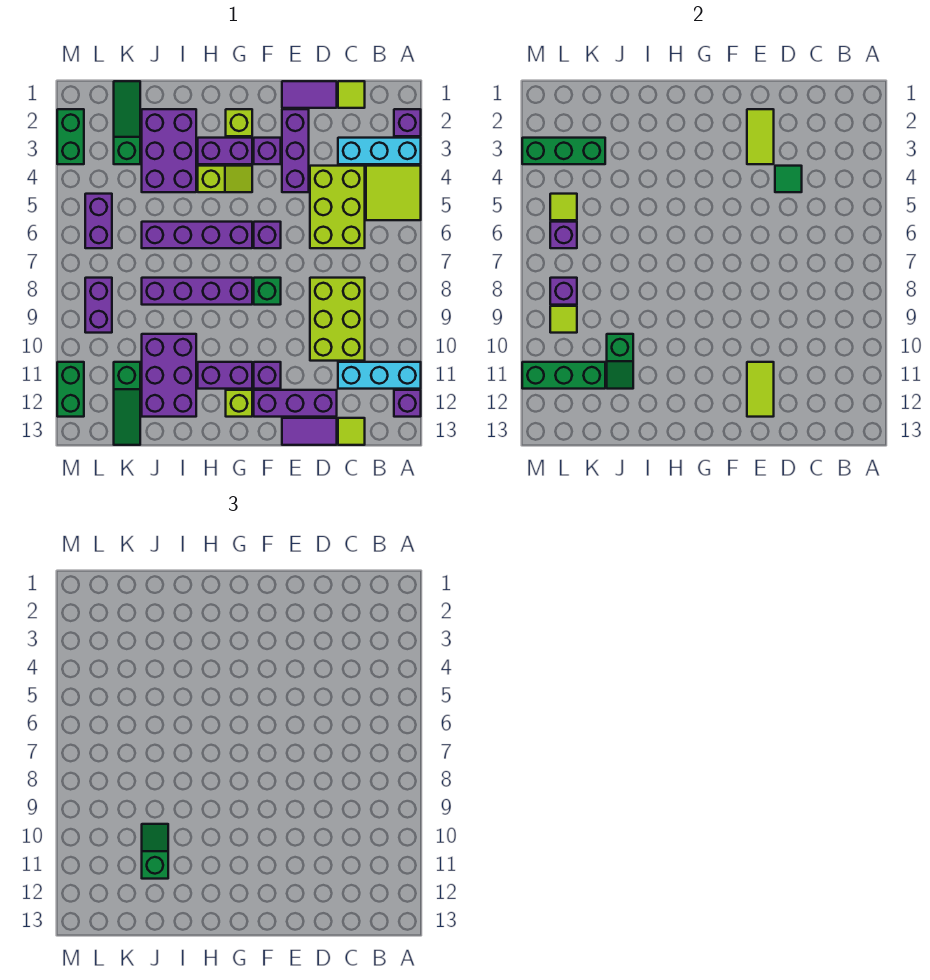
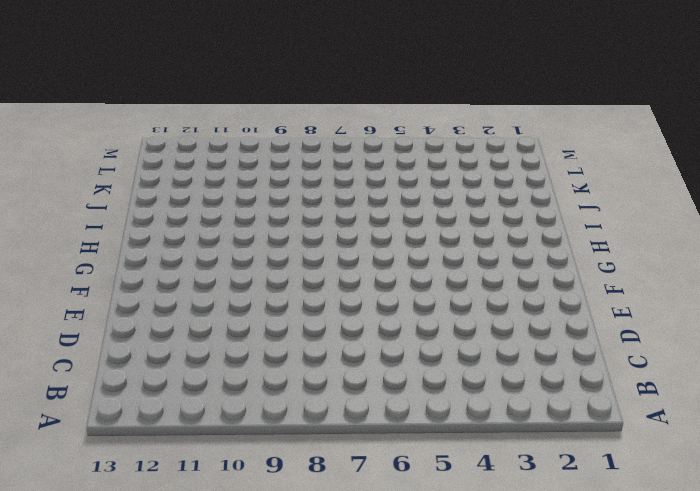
none -> purple brick A2 level 1
none -> cyan brick A3:C3 level 1
none -> lime tile A4:B5 level 1
none -> cyan brick A11:C11 level 1

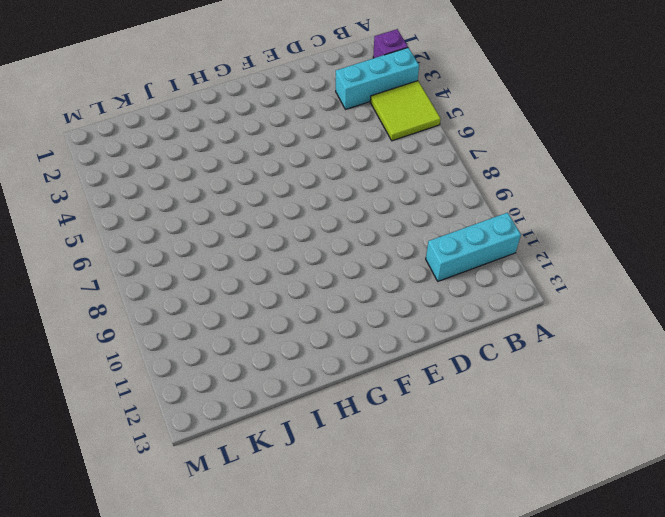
none -> purple brick A12 level 1
none -> lime tile C1 level 1
none -> lime brick C4:D6 level 1
none -> lime brick C8:D10 level 1

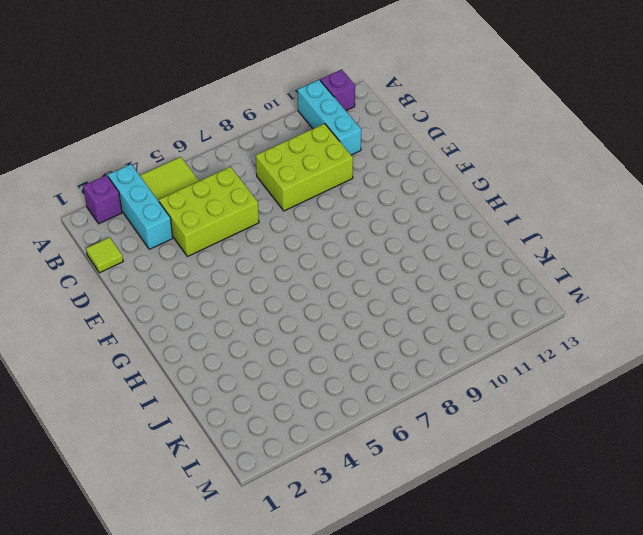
none -> lime tile C13 level 1
none -> purple tile D1:E1 level 1
none -> purple brick D12:F12 level 1
none -> purple tile D13:E13 level 1

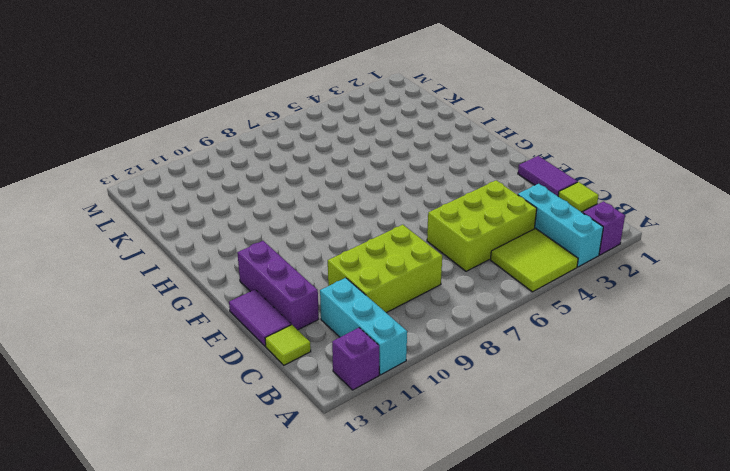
none -> purple brick E2:E4 level 1
none -> purple brick F3 level 1
none -> purple brick F6 level 1
none -> green brick F8 level 1

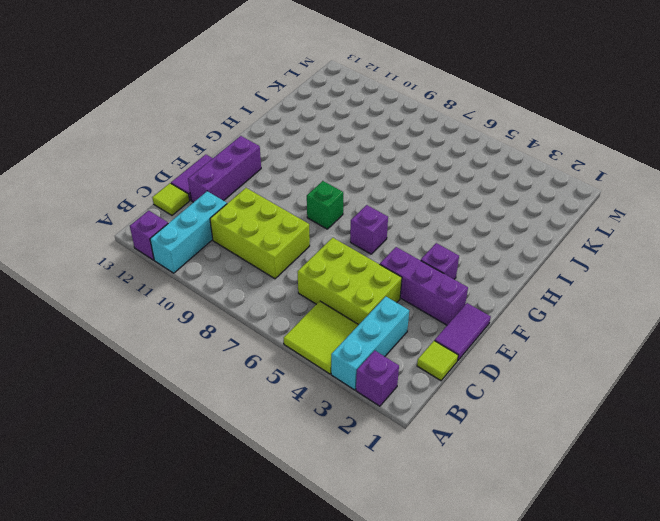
none -> purple brick F11 level 1
none -> lime brick G2 level 1
none -> purple brick G3:H3 level 1
none -> lime slope G4:H4 level 1 top H

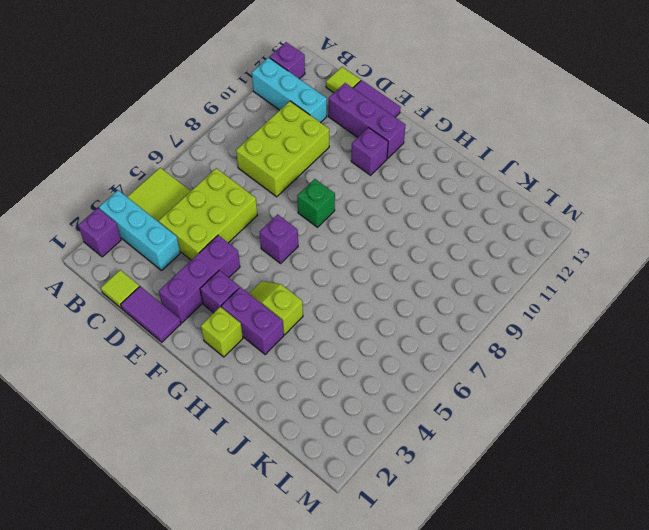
none -> purple brick G6:J6 level 1
none -> purple brick G8:J8 level 1
none -> purple brick G11:H11 level 1
none -> lime brick G12 level 1

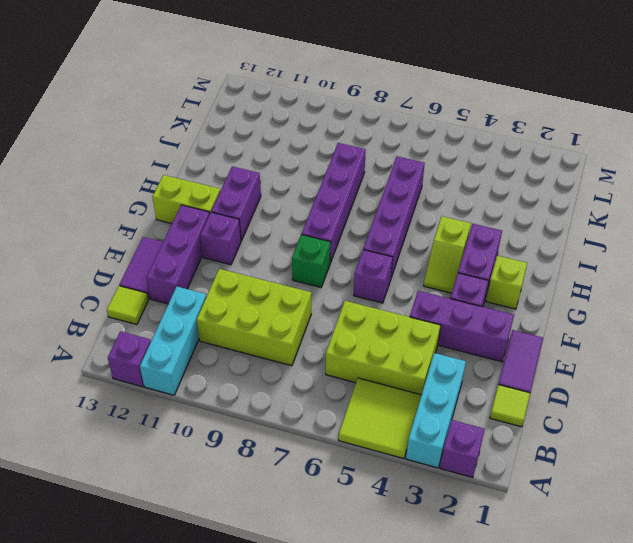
lime brick G12:G13 level 1 -> lime brick G12 level 1
none -> purple brick I2:J4 level 1
none -> purple brick I10:J12 level 1
none -> green slope K1:K3 level 1 top 3
none -> green slope K11:K13 level 1 top 11

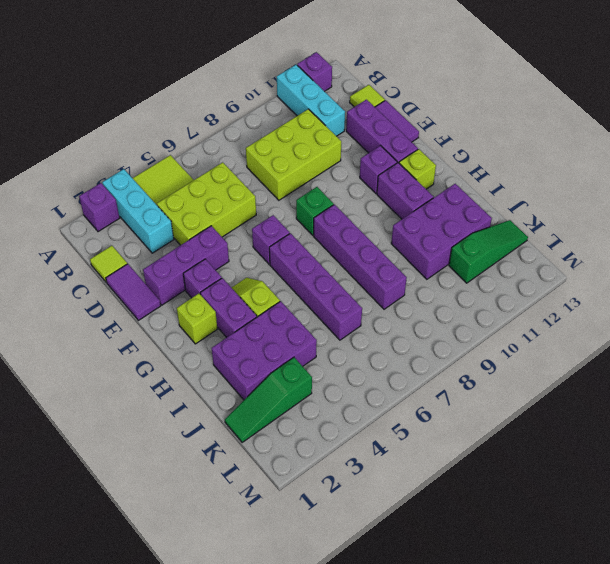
none -> purple brick L5:L6 level 1
none -> purple brick L8:L9 level 1
none -> green brick M2:M3 level 1
none -> green brick M11:M12 level 1

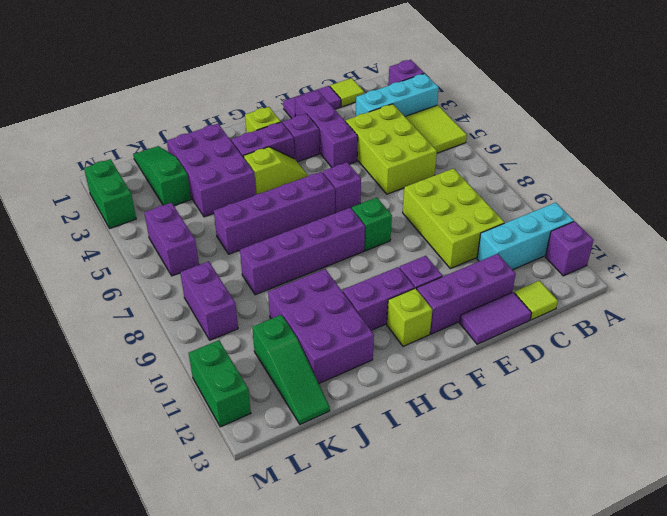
none -> green tile D4 level 2
none -> lime tile E2:E3 level 2
none -> lime tile E11:E12 level 2
none -> green slope J10:J11 level 2 top 10

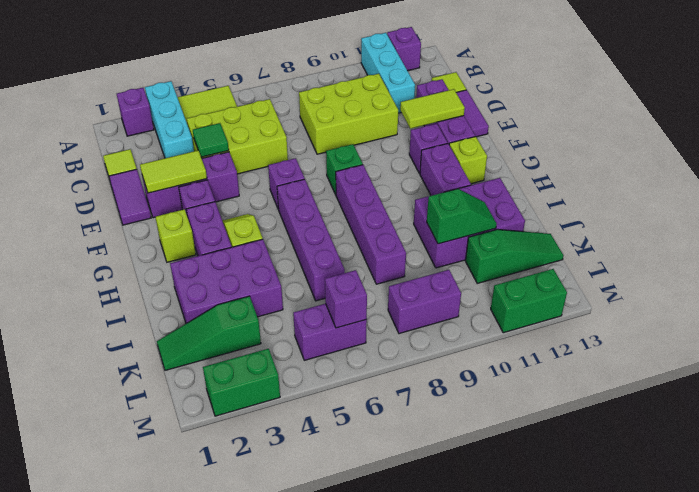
none -> green brick K3:M3 level 2
none -> green brick K11:M11 level 2
none -> lime tile L5 level 2
none -> purple brick L8 level 2

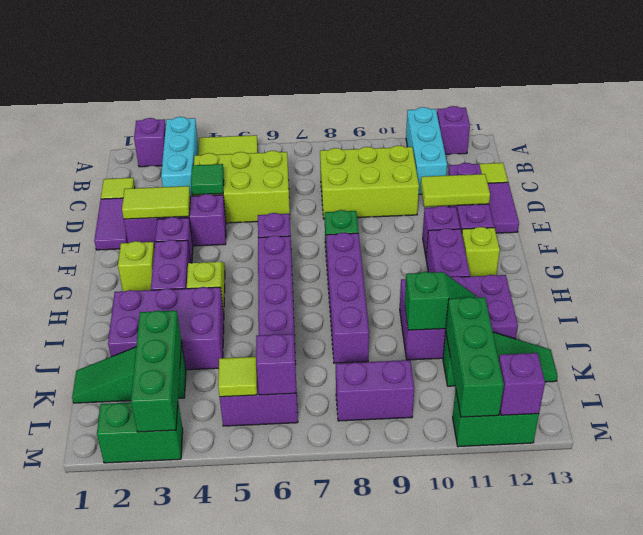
purple brick M12 level 2 -> purple brick L8 level 2
none -> lime tile L9 level 2
none -> green slope J10:J11 level 3 top 11

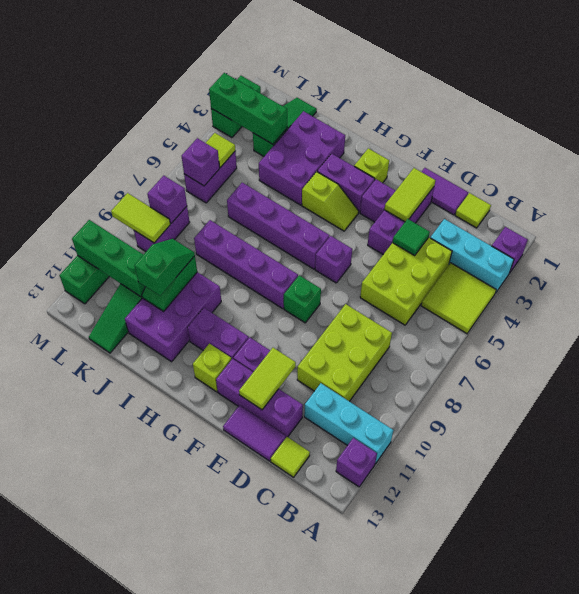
lime tile L9:M9 level 2 -> lime tile L9 level 2

